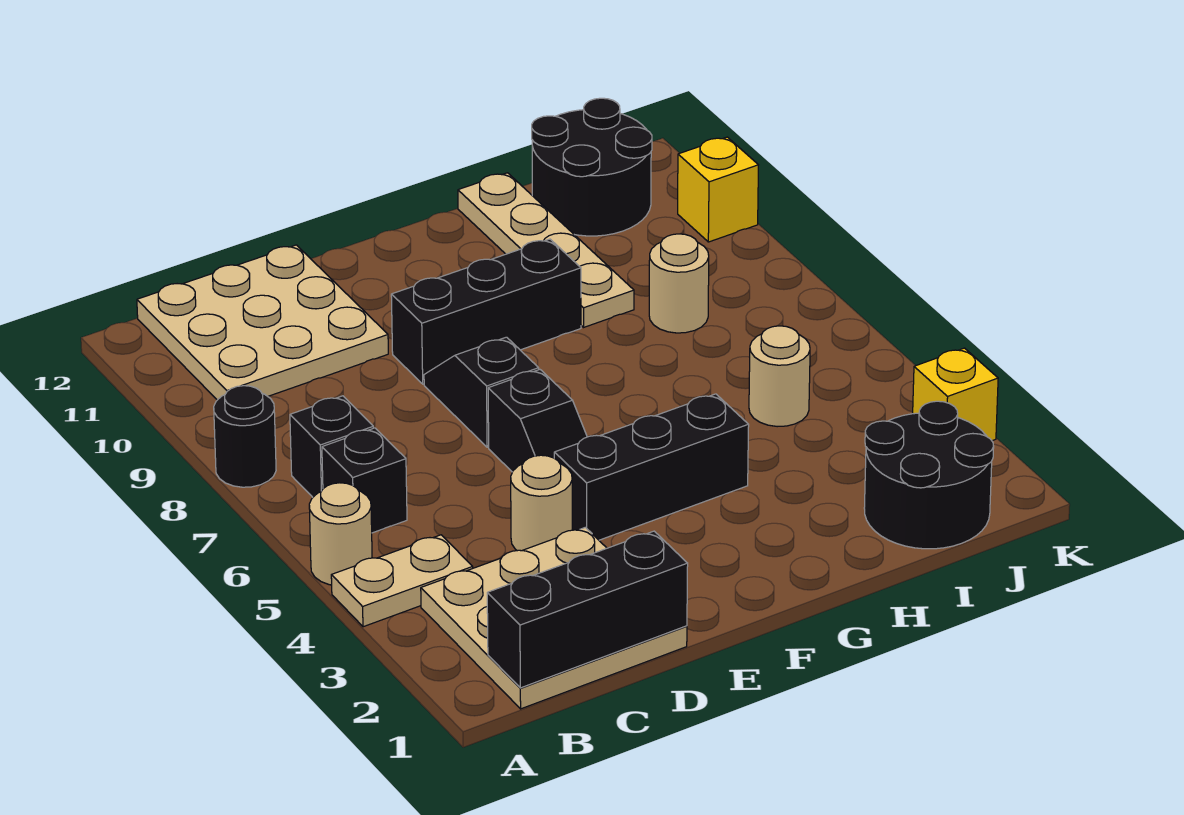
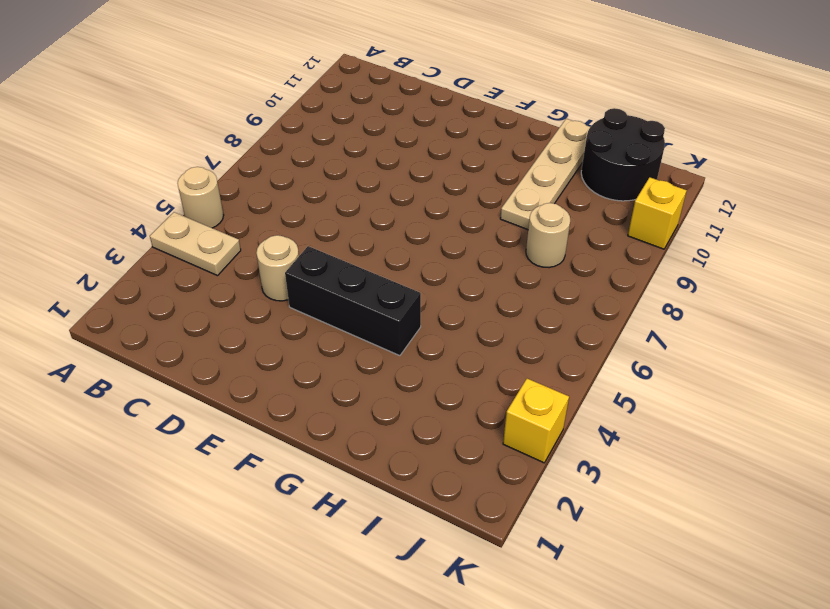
none -> black round brick A8 level 1
none -> tan plate B1:D3 level 1
none -> black brick B6 level 1

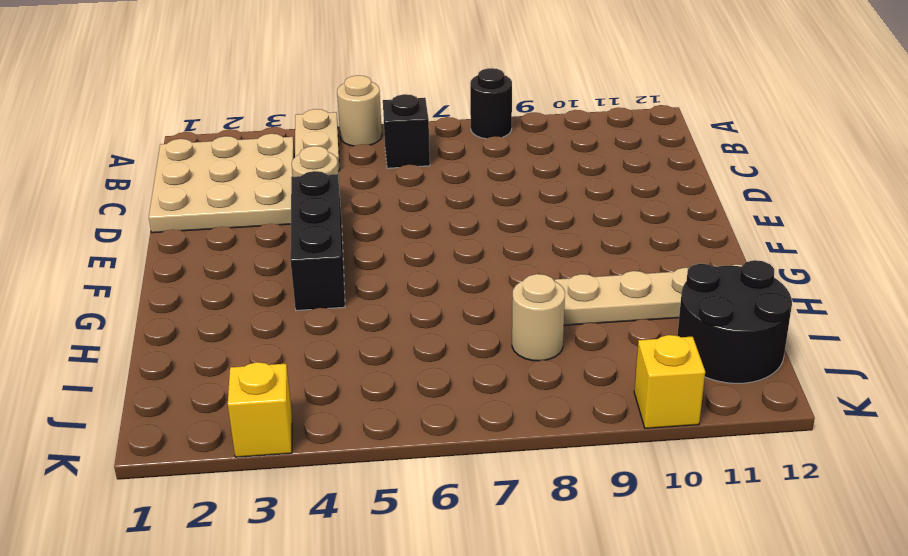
none -> black brick B7 level 1
none -> tan plate B10:D12 level 1
none -> black slope E5:E6 level 1 top 6

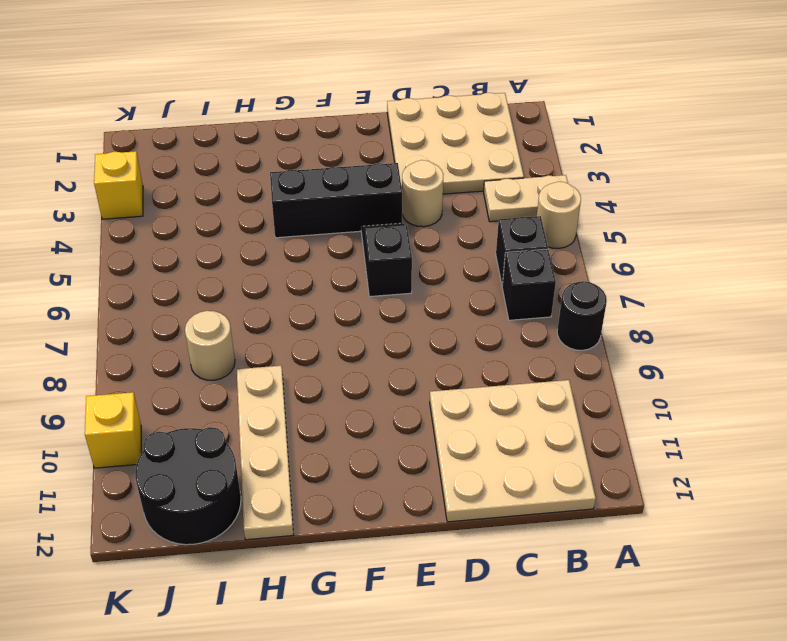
none -> black slope E7:E8 level 1 top 7
none -> black brick E9:G9 level 1
none -> black round brick I1:J2 level 1

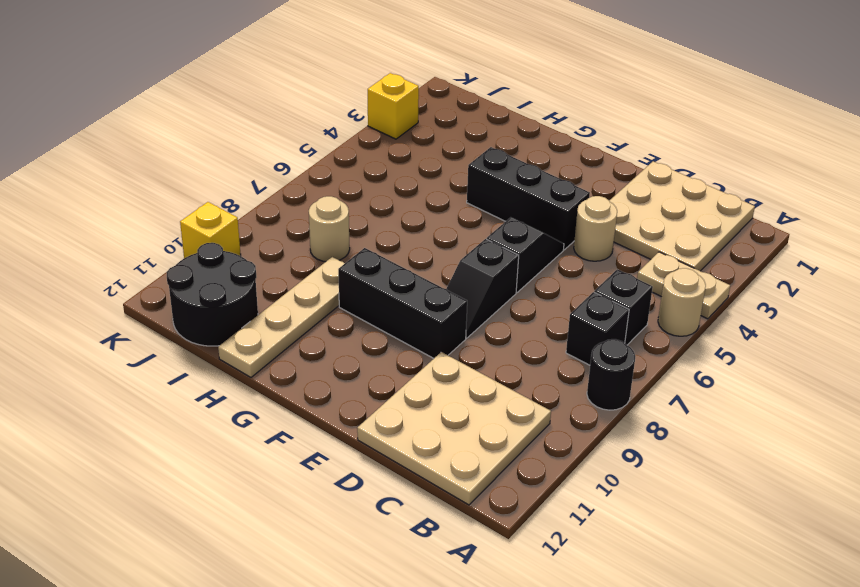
none -> black round brick I1:J2 level 1
none -> tan round brick I5 level 1
none -> black brick B1:D1 level 2

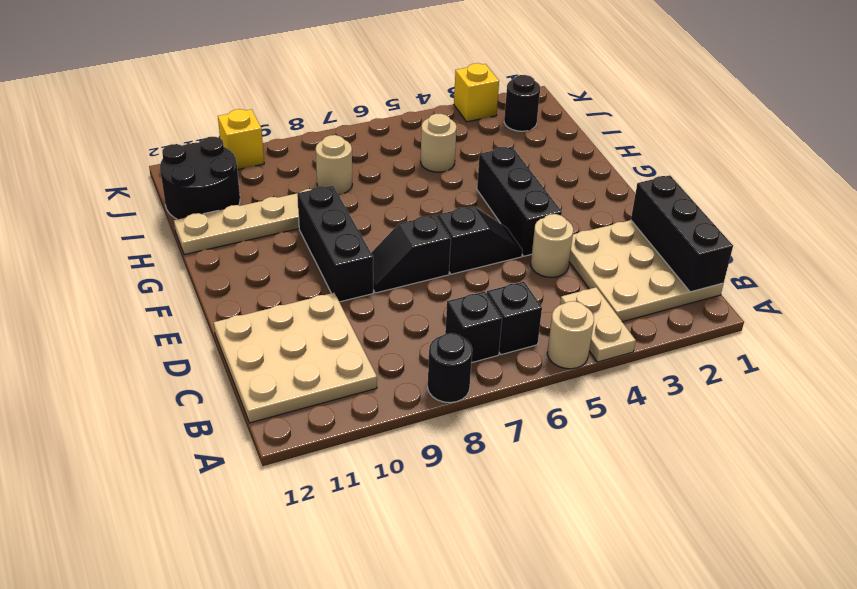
black round brick J2 level 1 -> black round brick I1:J2 level 1

